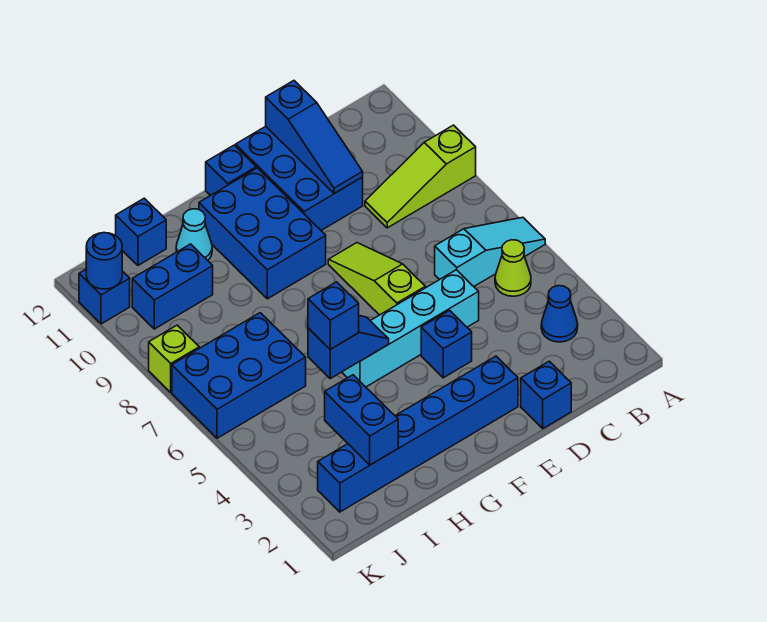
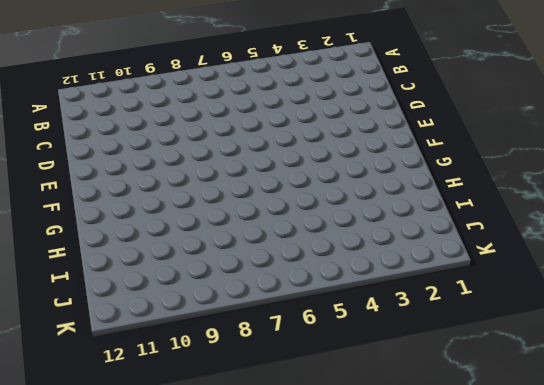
none -> cyan slope A6:C6 level 1 top C
none -> lime slope A9:C9 level 1 top A
none -> blue cone B3 level 1

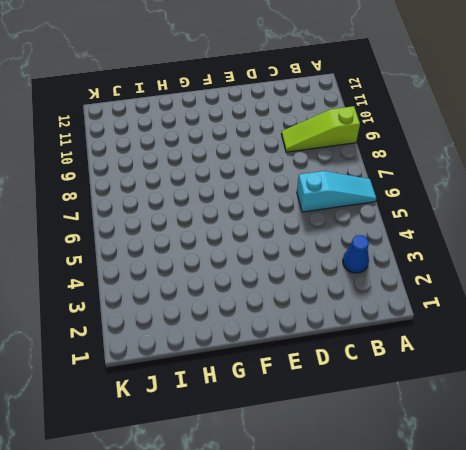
none -> lime cone B5 level 1
none -> blue brick D1 level 1
none -> cyan brick D5:G5 level 1

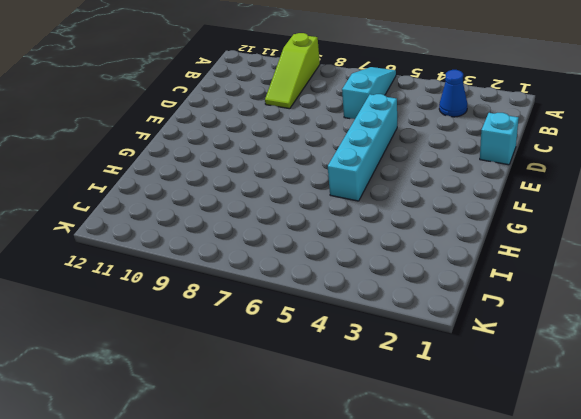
cyan brick D1 level 1 -> blue brick D1 level 1
none -> lime cone B5 level 1
none -> blue brick D10:E12 level 1
none -> blue brick E2:J2 level 1

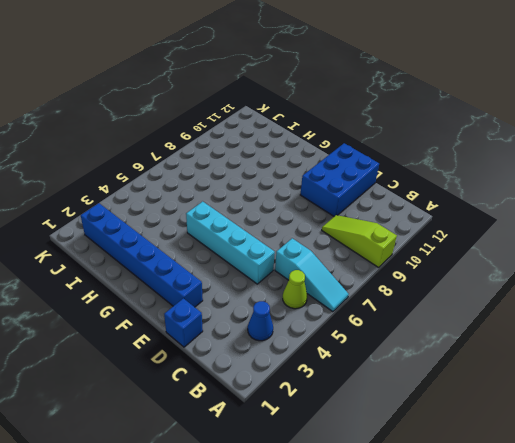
none -> blue brick E4 level 1
none -> lime slope E6:E8 level 1 top 6
none -> blue brick F9:G11 level 1

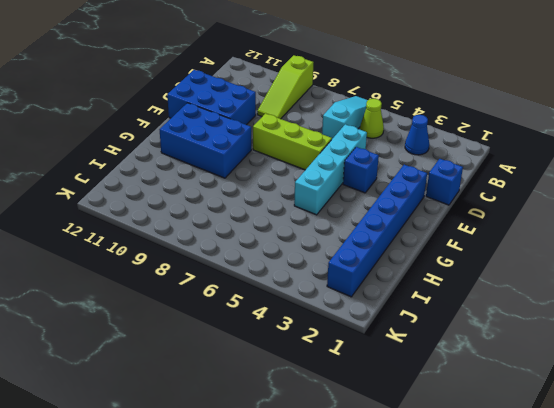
lime brick E6:E8 level 1 -> lime slope E6:E8 level 1 top 6
none -> blue brick F12 level 1
none -> cyan cone H11 level 1
none -> blue brick I6:K7 level 1

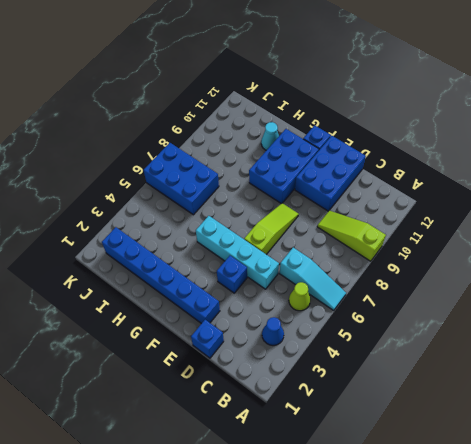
none -> blue brick I10:J10 level 1
none -> blue brick I12 level 1
none -> lime brick K8 level 1

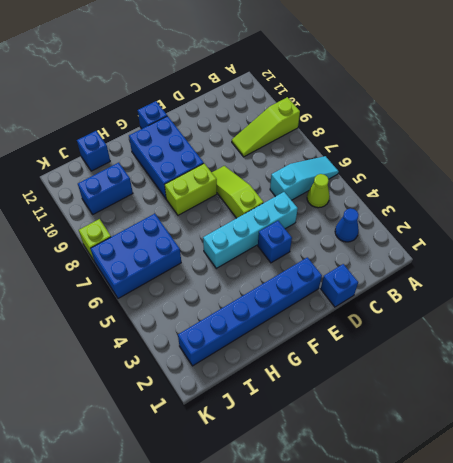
lime brick F8:G8 level 1 -> none
none -> blue brick D10:E12 level 1
none -> cyan cone H11 level 1
none -> blue brick K11 level 1

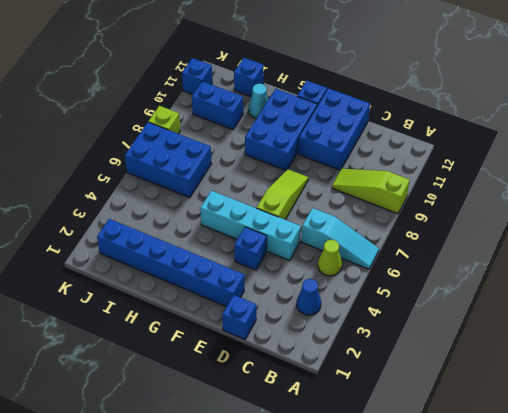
none -> blue slope D10:D12 level 2 top 12
none -> blue slope G5:H5 level 2 top H
none -> blue brick I2:I3 level 2

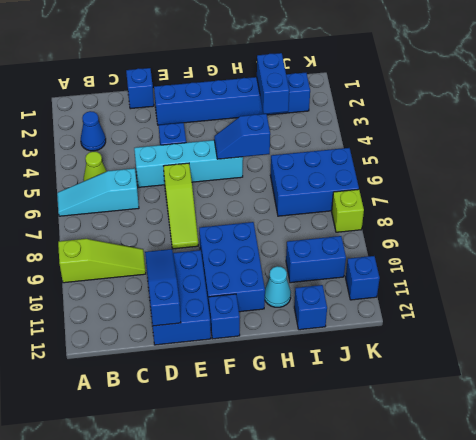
none -> blue round brick K11 level 2
none -> blue brick H5 level 3

